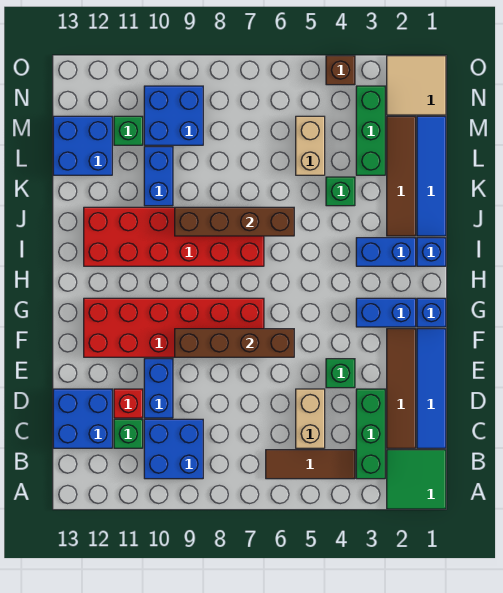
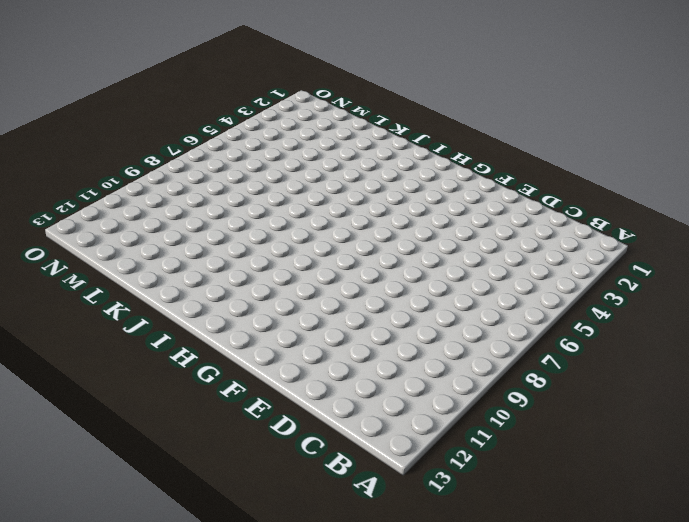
none -> green tile A1:B2 level 1
none -> green brick B3:D3 level 1
none -> brown tile B4:B6 level 1
none -> blue brick B9:C10 level 1

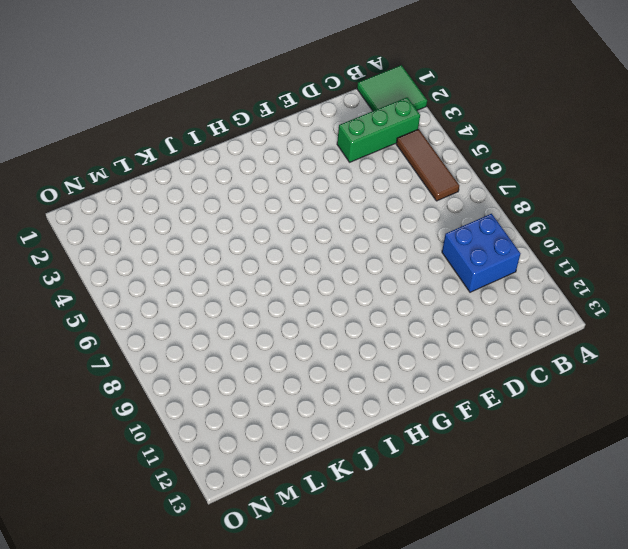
none -> blue tile C1:F1 level 1
none -> brown tile C2:F2 level 1
none -> tan brick C5:D5 level 1
none -> green brick C11 level 1

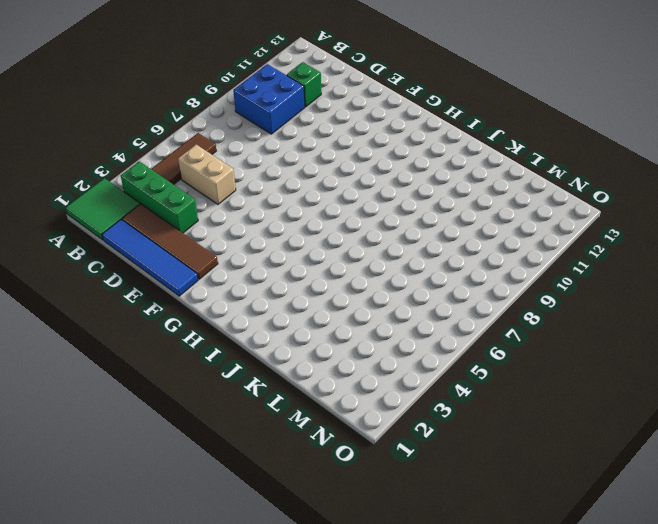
none -> blue brick C12:D13 level 1
none -> blue brick D10:E10 level 1
none -> red brick D11 level 1
none -> green brick E4 level 1

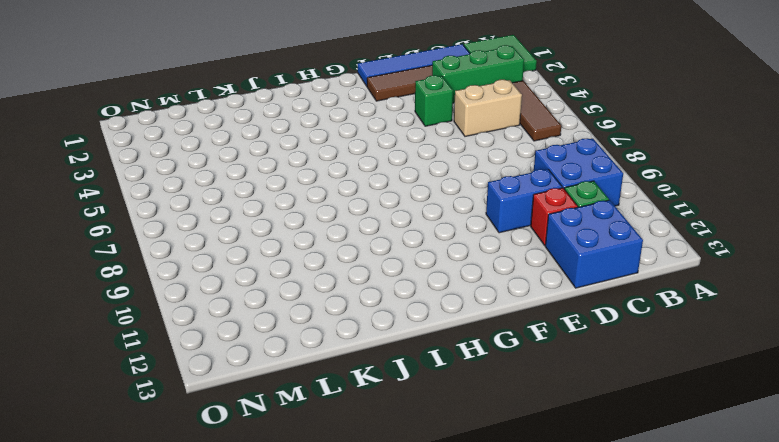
none -> red brick F7:G12 level 1
none -> blue brick G1 level 1
none -> blue brick G2:G3 level 1
none -> blue brick I1 level 1

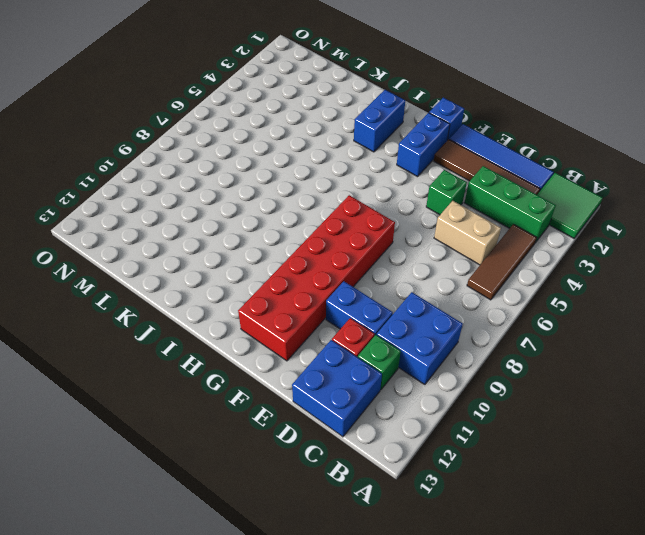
none -> blue brick I1 level 1
none -> red brick I7:J12 level 1
none -> blue tile J1:M1 level 1
none -> brown tile J2:M2 level 1

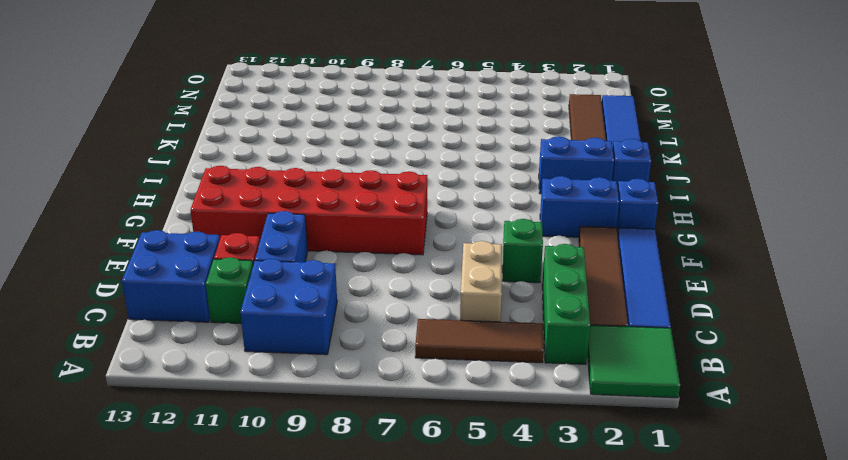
none -> red brick I7:J12 level 1
none -> green brick K4 level 1
none -> blue brick K10:L10 level 1
none -> green brick L3:N3 level 1

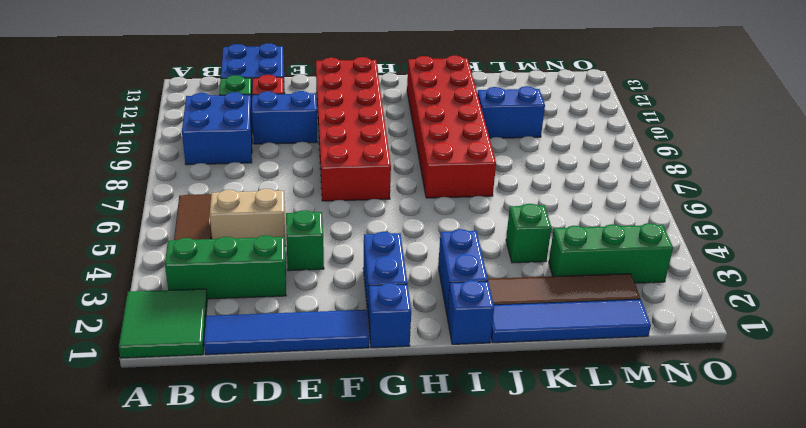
none -> brown tile C2:F2 level 1
none -> tan brick L5:M5 level 1
none -> blue brick L12:M13 level 1
none -> blue brick M9:N10 level 1

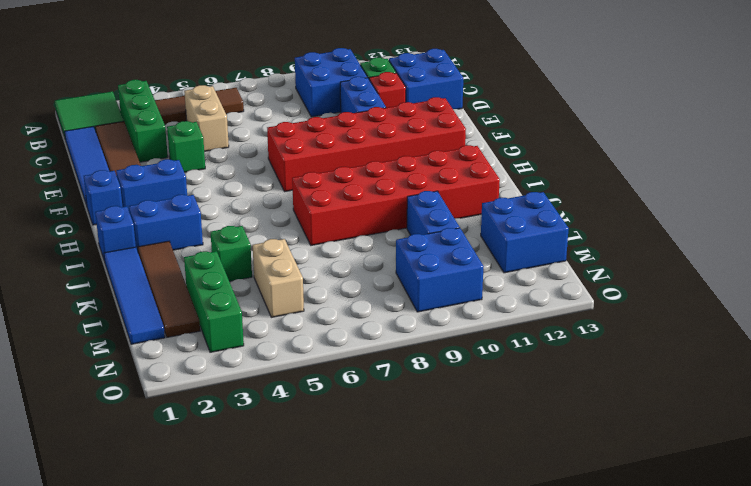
none -> green brick M11 level 1
none -> tan tile N1:O2 level 1
none -> brown brick O4 level 1
none -> brown brick F6:F9 level 2

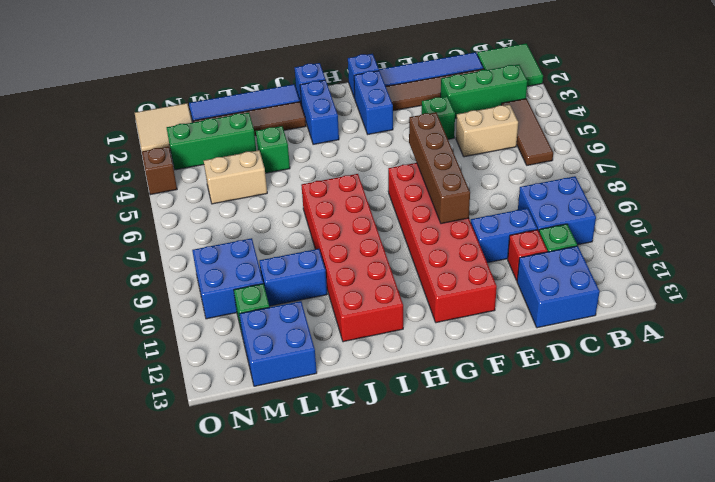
none -> brown brick J6:J9 level 2

